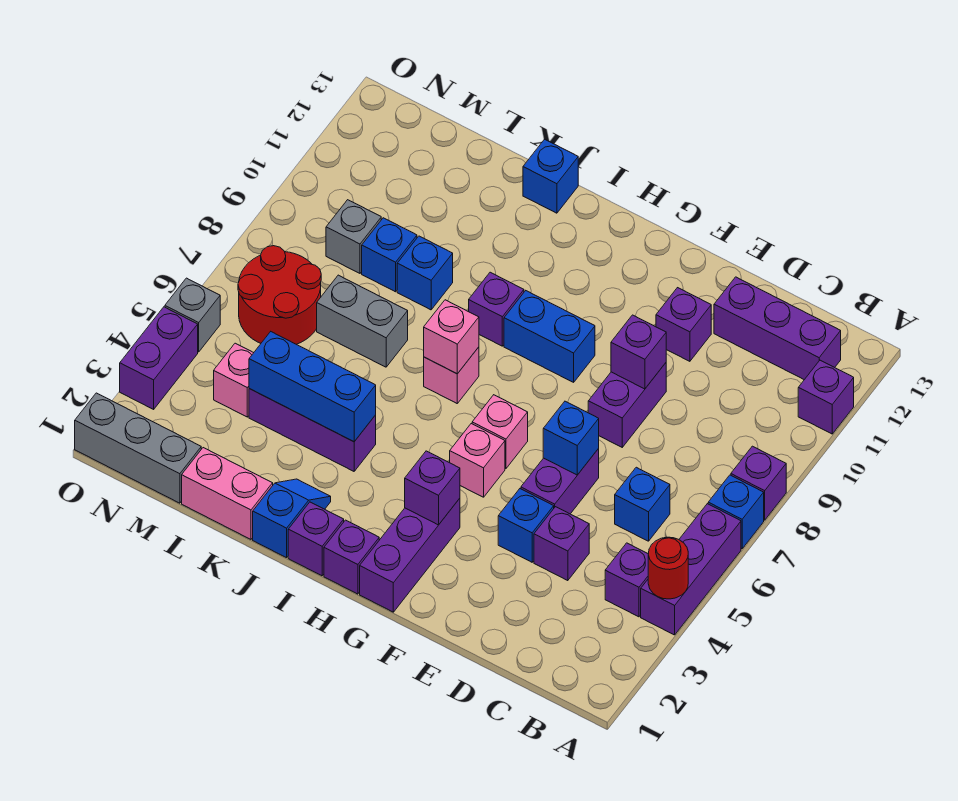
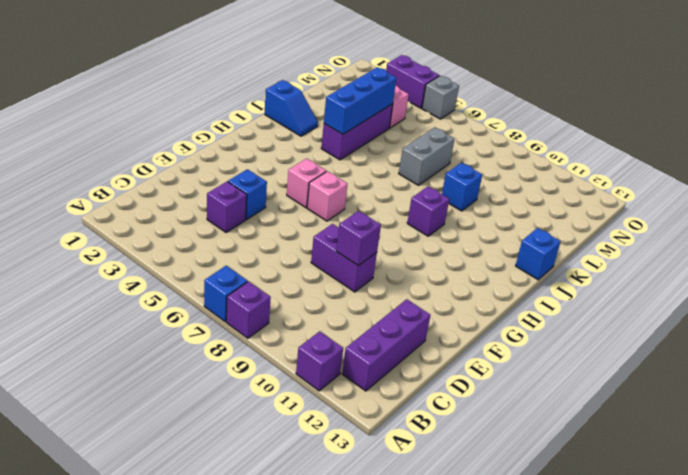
none -> purple brick A4:A6 level 1
none -> purple brick B4 level 1
none -> blue brick C6 level 1
none -> purple brick E5:E6 level 1

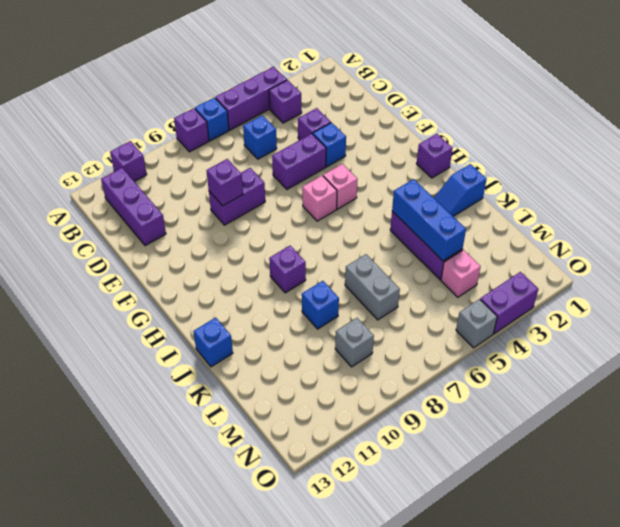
none -> purple brick E11 level 1
none -> purple brick G1:G3 level 1
none -> blue brick G9:H9 level 1
none -> purple brick I1 level 1

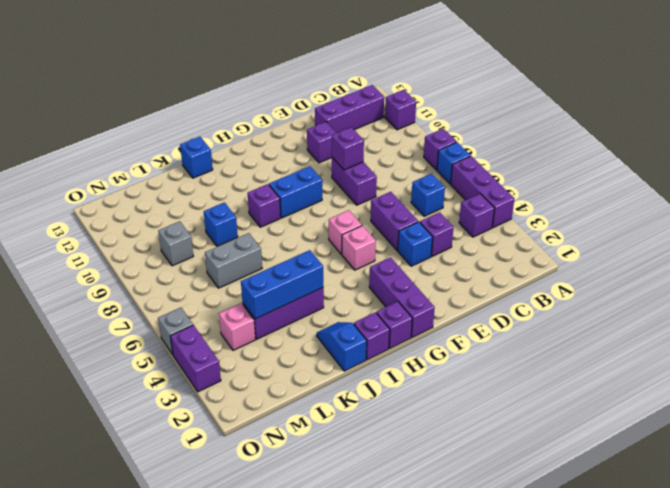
none -> pink brick I7 level 1
none -> pink brick K1:L1 level 1
none -> blue brick L9 level 1
none -> grey brick M1:O1 level 1

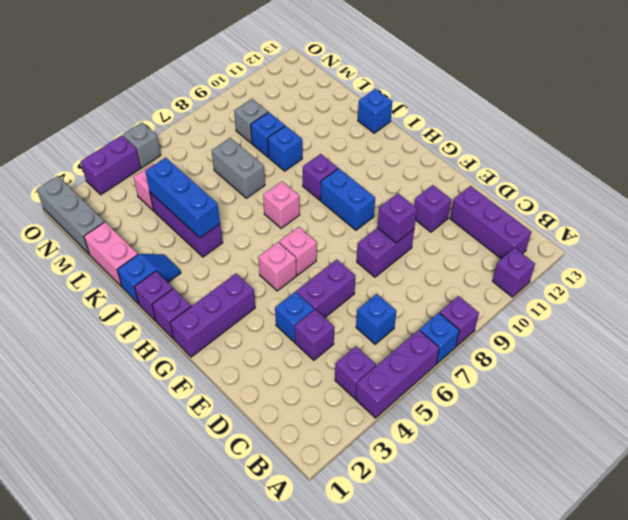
none -> red round brick M6:N7 level 1
none -> red round brick A4 level 2
none -> blue brick E6 level 2
none -> purple brick G3 level 2

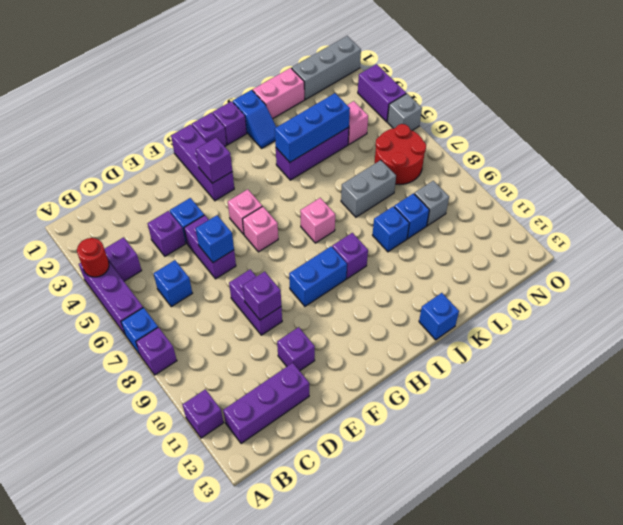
none -> pink brick I7 level 2

